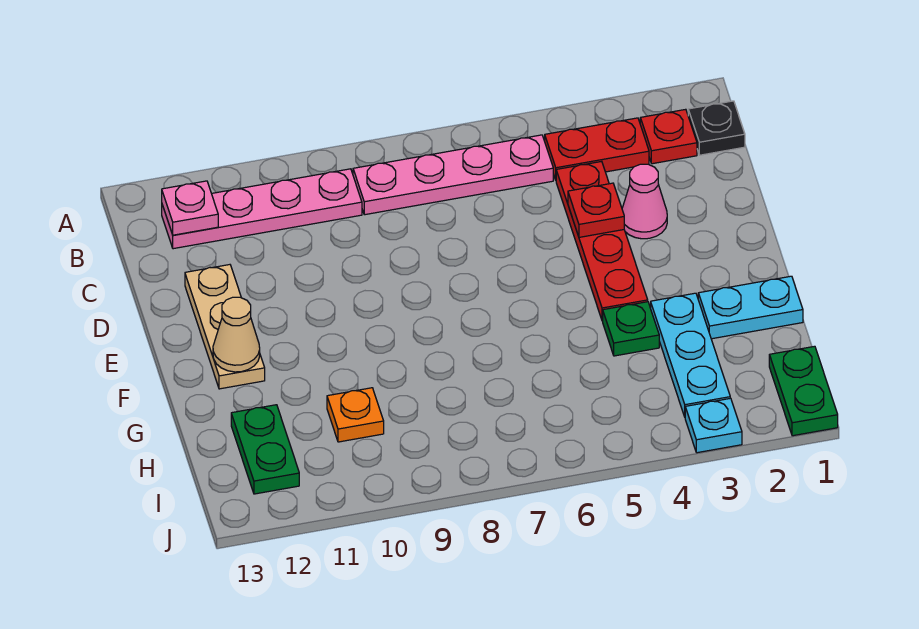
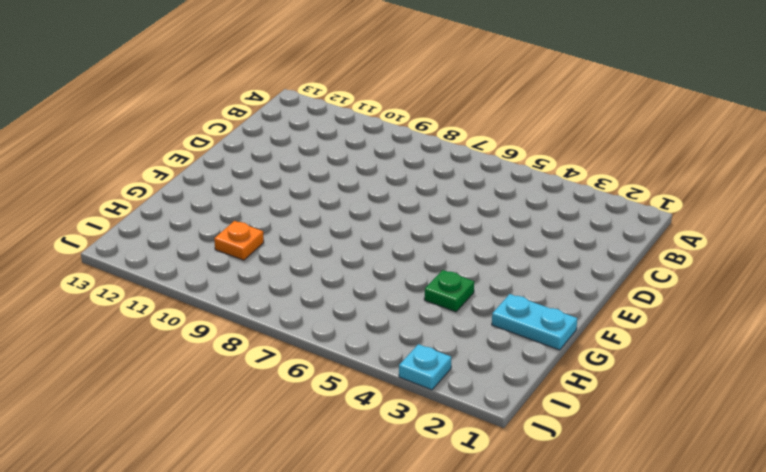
none -> black plate B1 level 1
none -> red plate B2 level 1
none -> red plate B3:B4 level 1

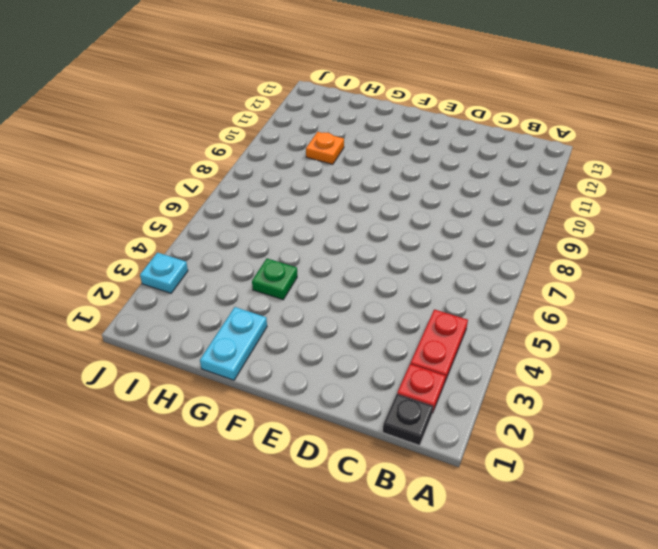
none -> pink plate B5:B8 level 1
none -> pink plate B9:B12 level 1
none -> red plate C4:F4 level 1

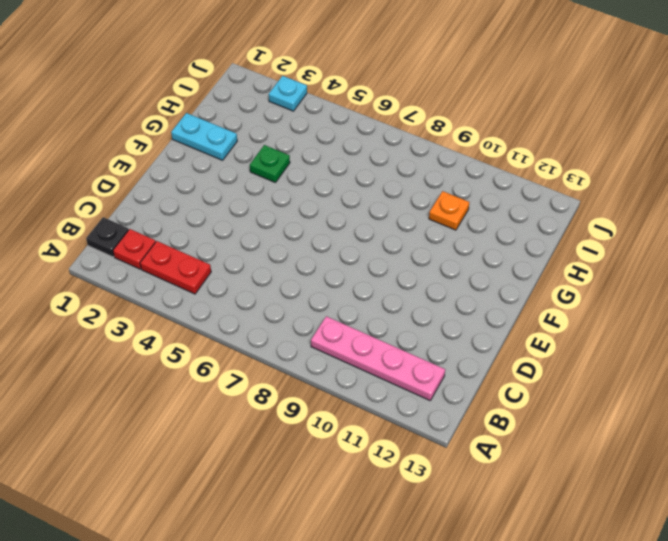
none -> pink plate B5:B8 level 1
none -> red plate C4:F4 level 1
none -> pink cone D3 level 1

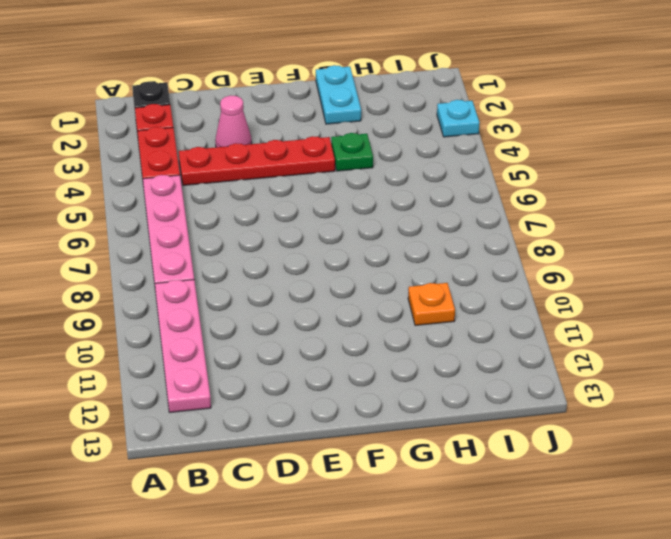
none -> tan plate D12:F12 level 1
none -> cyan plate G3:I3 level 1
none -> green plate H12:I12 level 1

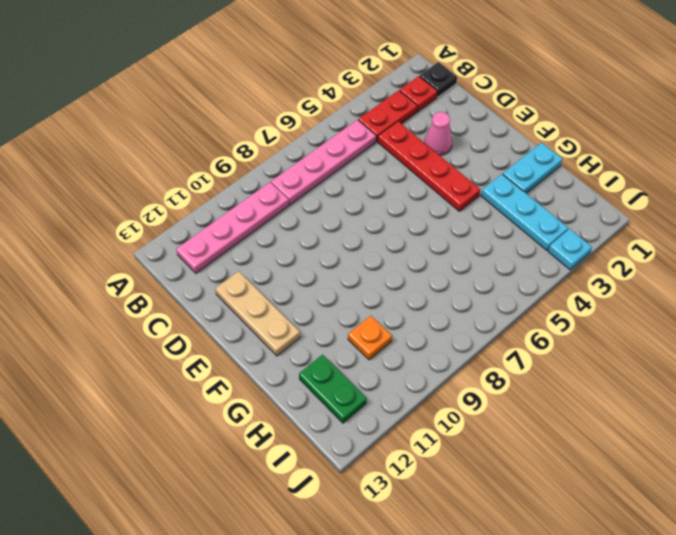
none -> green plate G4 level 1
none -> green plate I1:J1 level 1
none -> pink plate B12 level 2

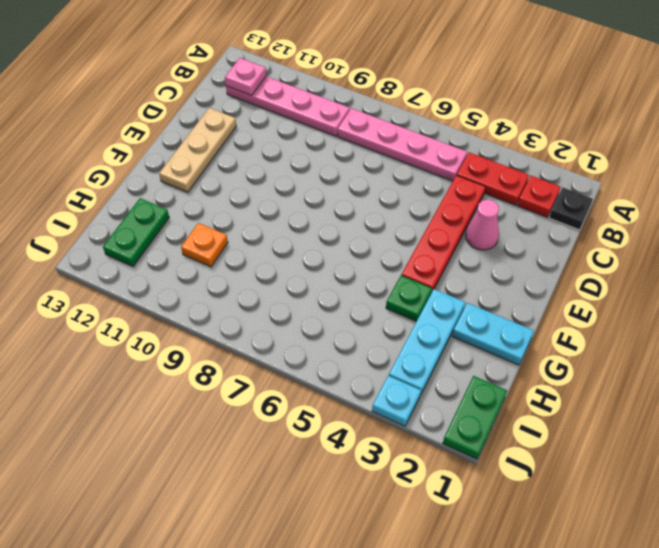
none -> red plate D4 level 2
none -> tan cone F12 level 2

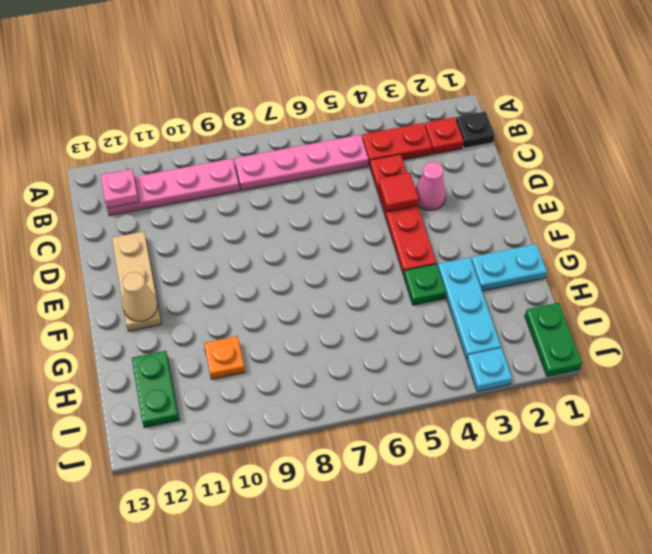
red tile D4 level 2 -> red plate D4 level 2

